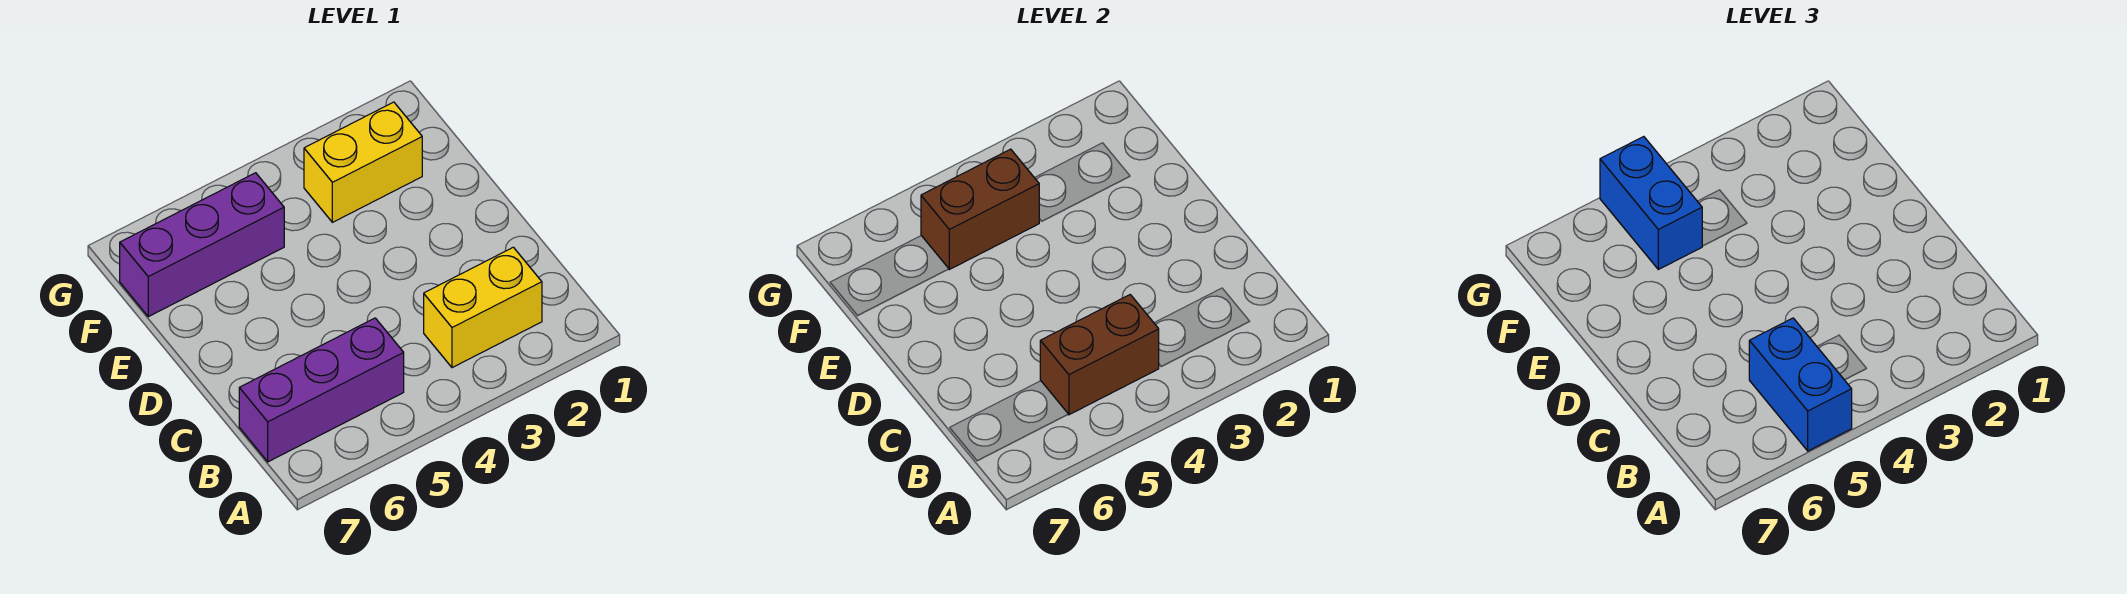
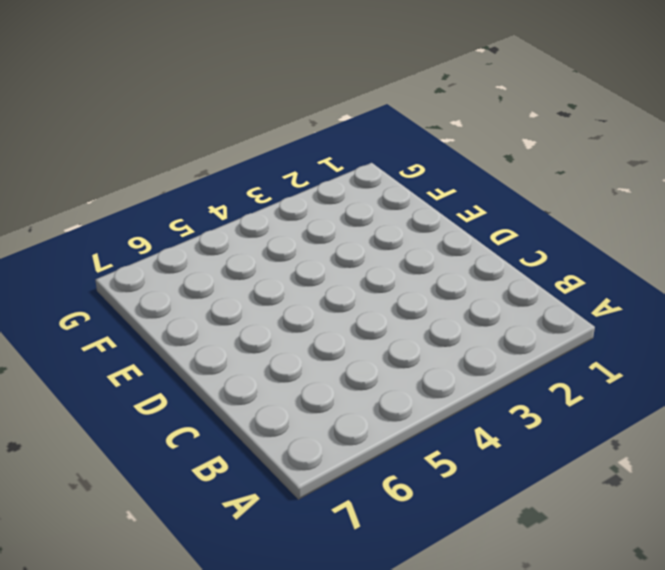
none -> yellow brick B2:B3 level 1
none -> purple brick B5:B7 level 1

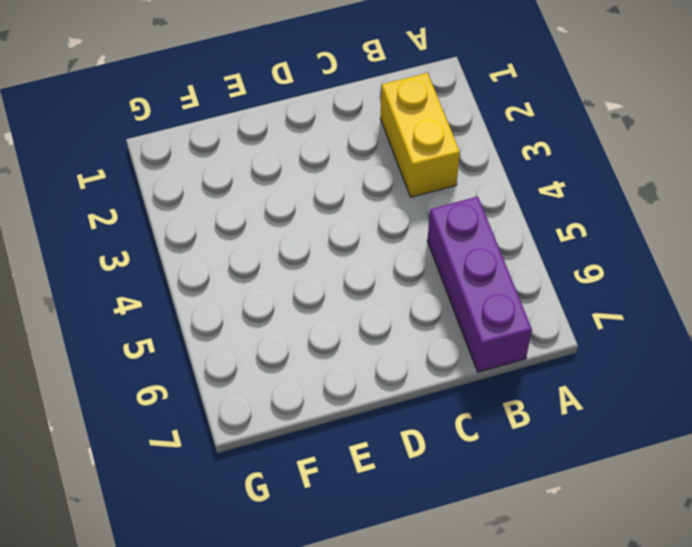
none -> yellow brick F2:F3 level 1
none -> purple brick F5:F7 level 1

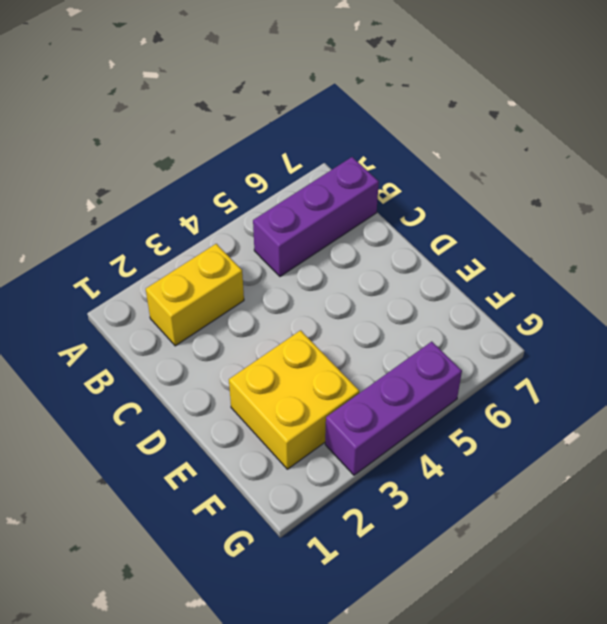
yellow brick E2:F3 level 1 -> yellow brick F2:F3 level 1
purple brick G3:G5 level 1 -> purple brick F5:F7 level 1
none -> brown brick B4:B5 level 2
none -> brown brick F4:F5 level 2

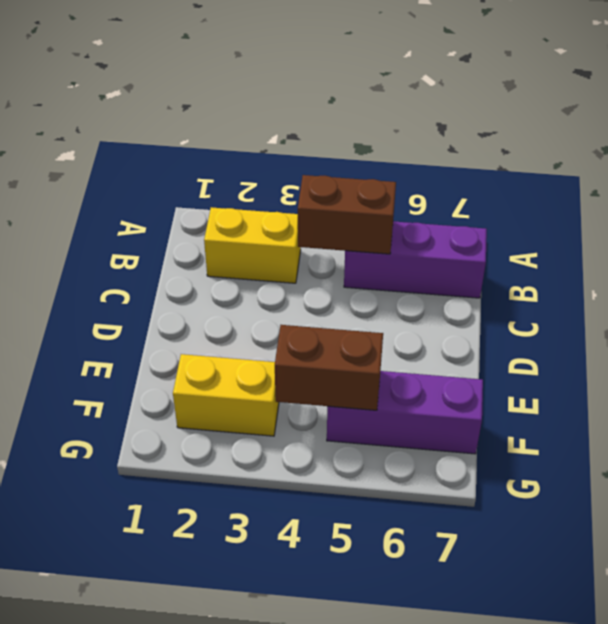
none -> blue brick A5:B5 level 3
none -> blue brick F5:G5 level 3

